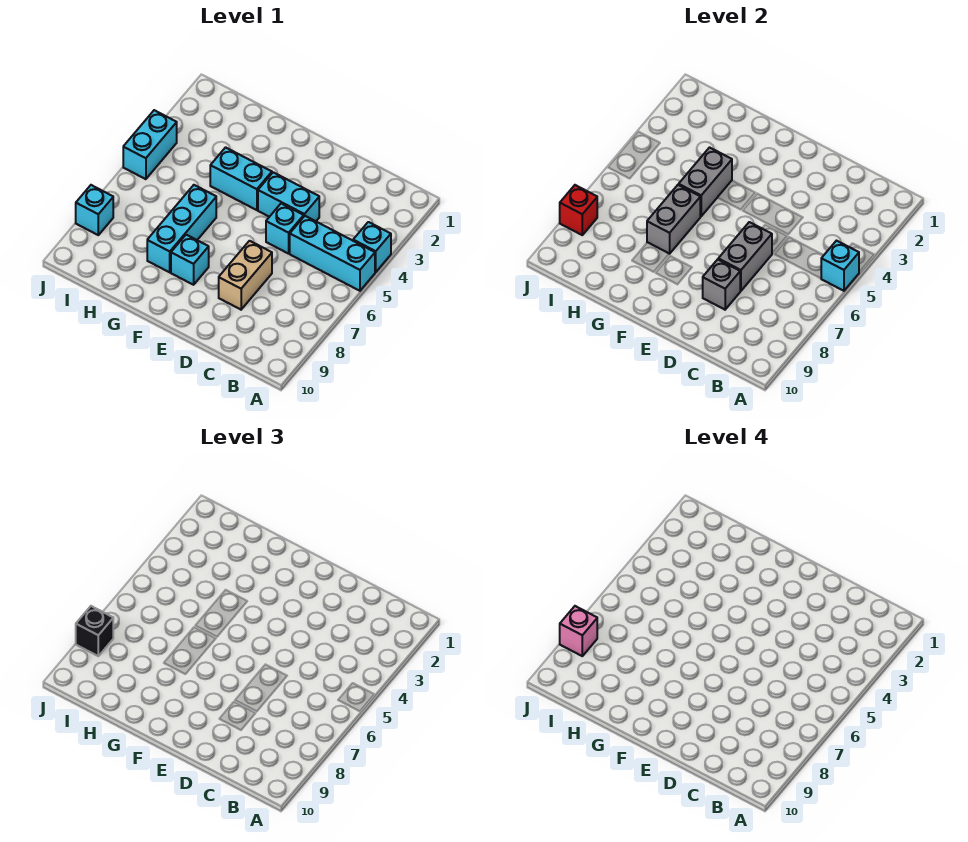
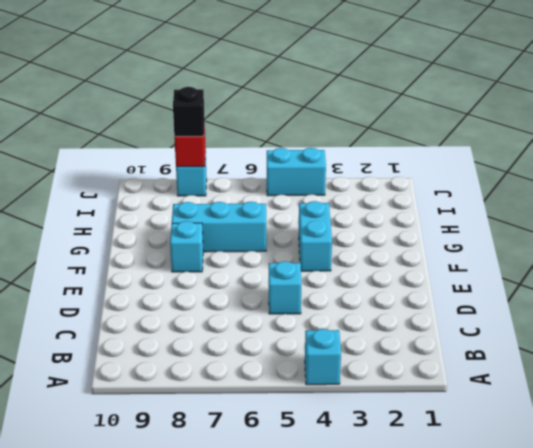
none -> cyan brick A5:C5 level 1
none -> cyan brick D4:E4 level 1
none -> tan brick D7:D8 level 1

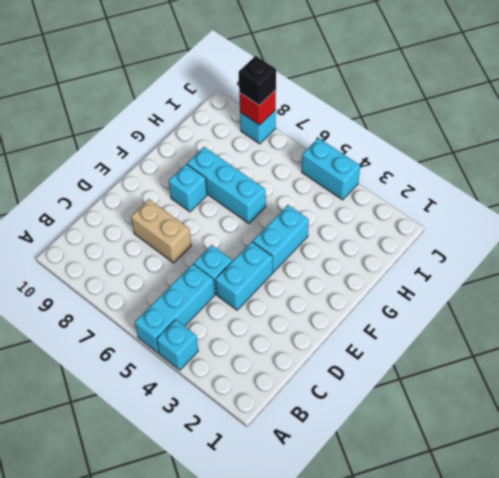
none -> cyan brick A5 level 2
none -> grey brick D6:D7 level 2
none -> grey brick D8 level 2

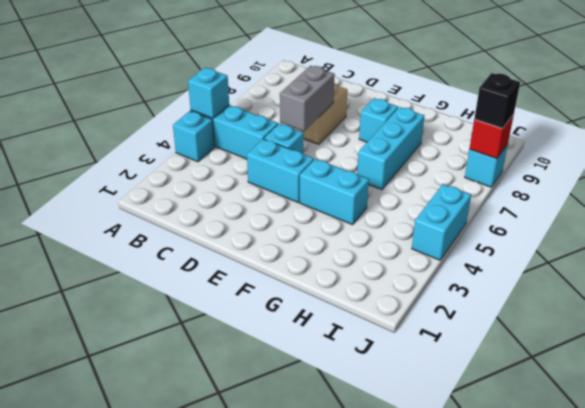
none -> grey brick D8 level 2
none -> grey brick G4:G5 level 2
none -> grey brick G6:G7 level 2

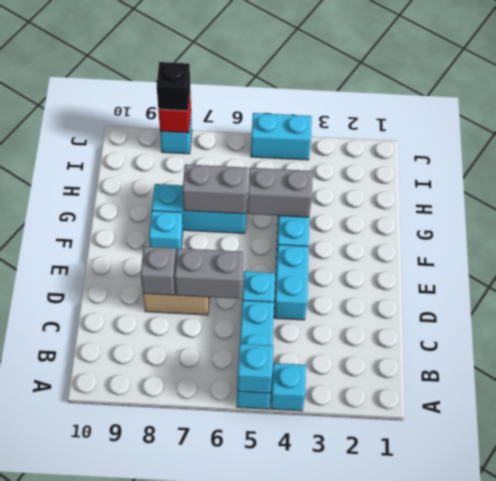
none -> pink brick J8 level 4

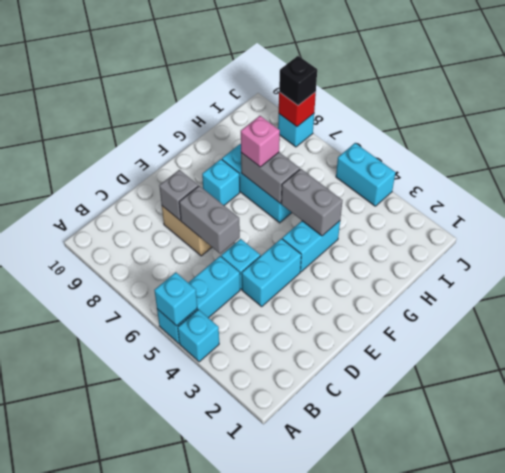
pink brick G7 level 3 -> pink brick J8 level 4

